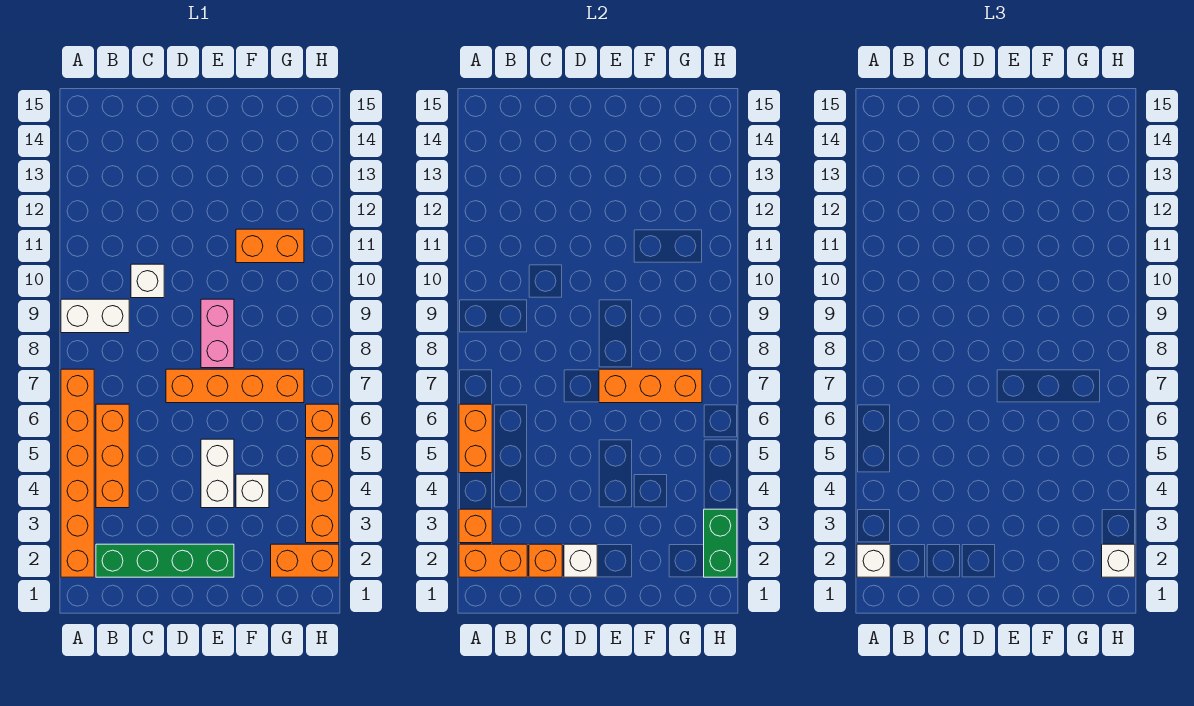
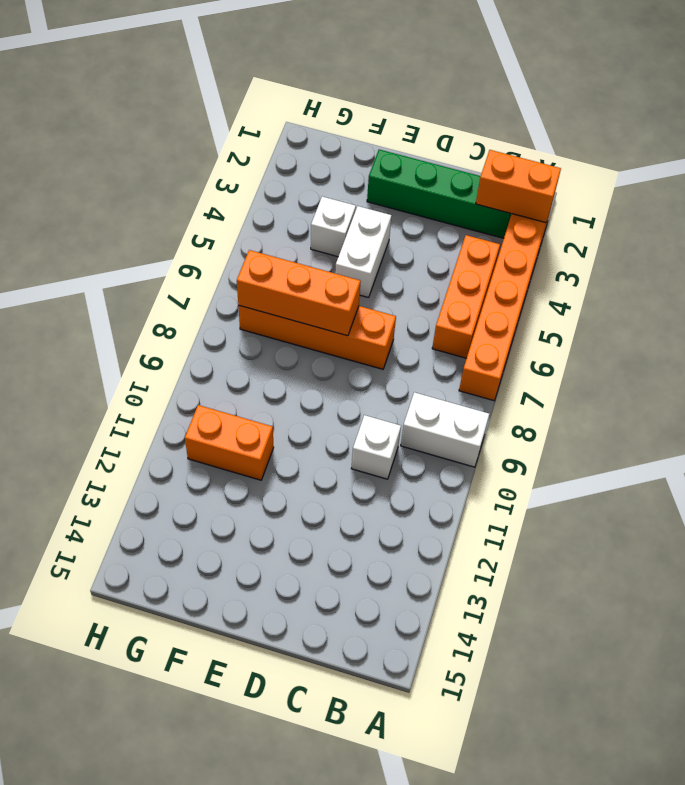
none -> pink brick E8:E9 level 1
none -> orange brick G2:H2 level 1
none -> orange brick H3:H5 level 1

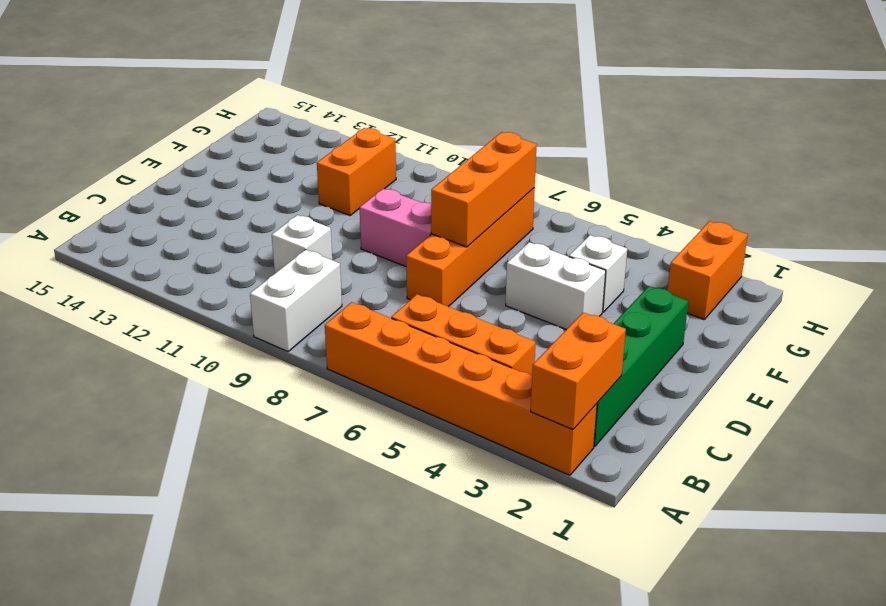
none -> orange brick H3:H5 level 1
none -> orange brick H6 level 1
none -> orange brick A3 level 2

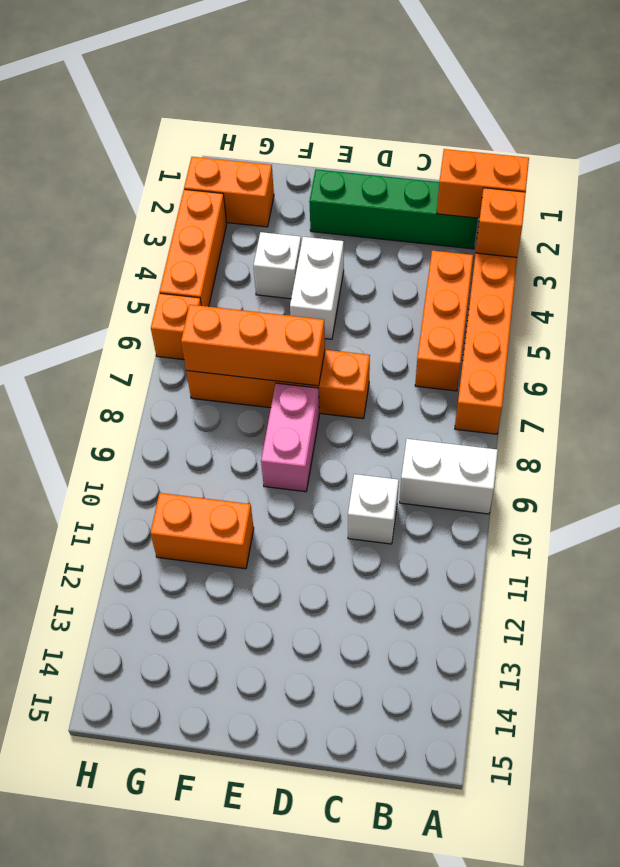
none -> orange brick A5:A6 level 2
none -> orange brick C2 level 2
none -> white brick D2 level 2

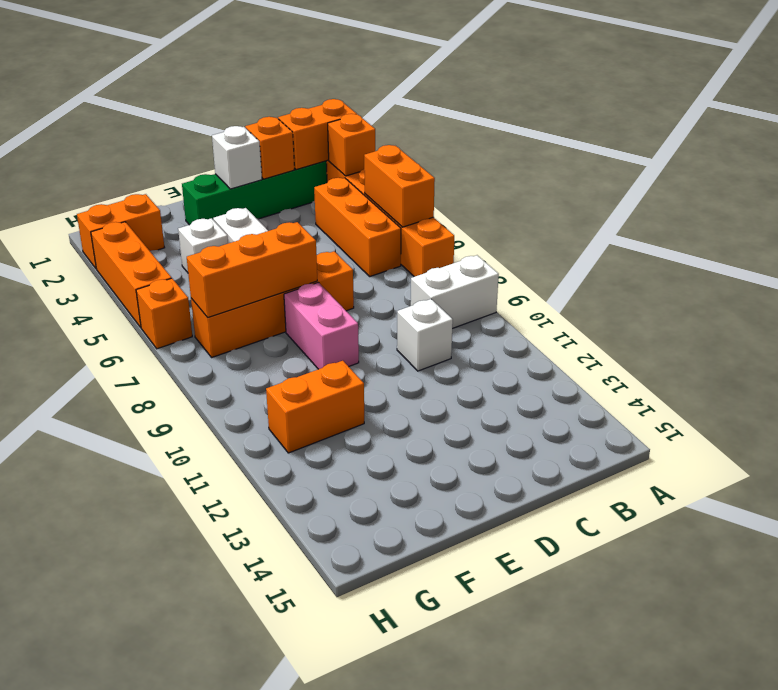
none -> green brick H2:H3 level 2
none -> white brick A2 level 3
none -> white brick H2 level 3

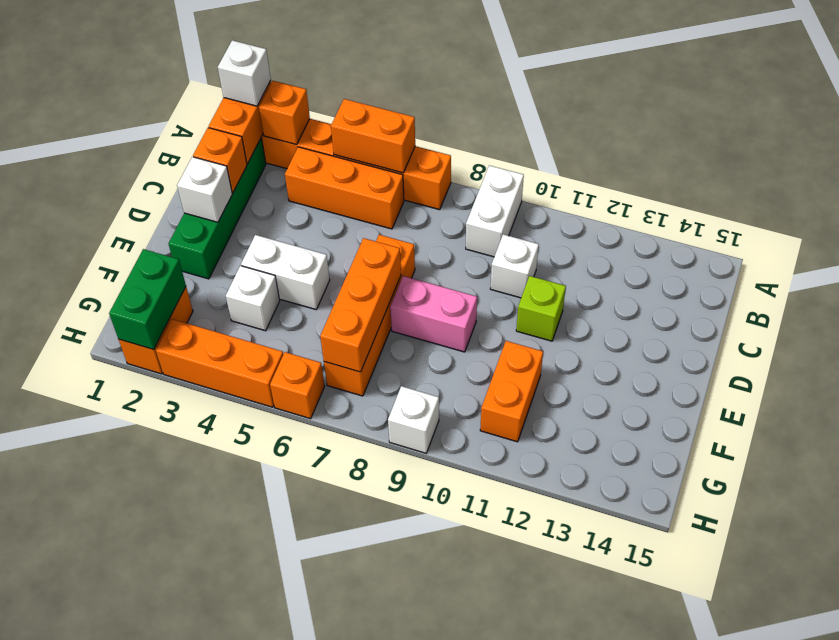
lime brick D11 level 1 -> none
green brick G2:H2 level 2 -> green brick H2:H3 level 2
white brick H9 level 1 -> white brick H2 level 3

